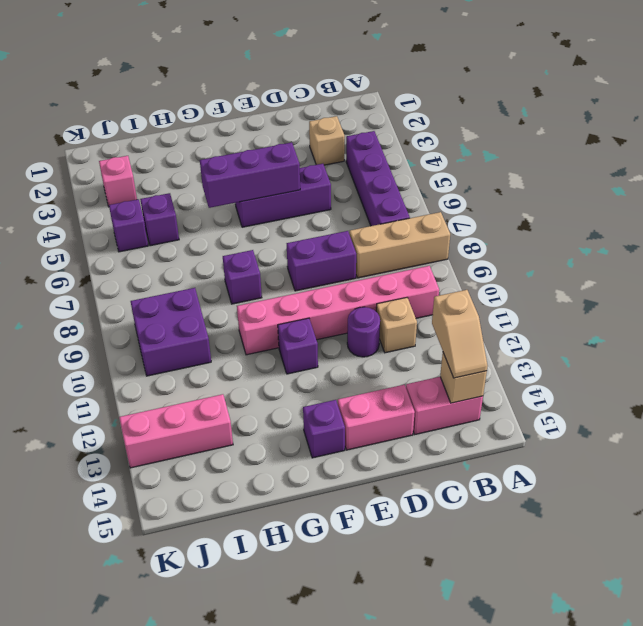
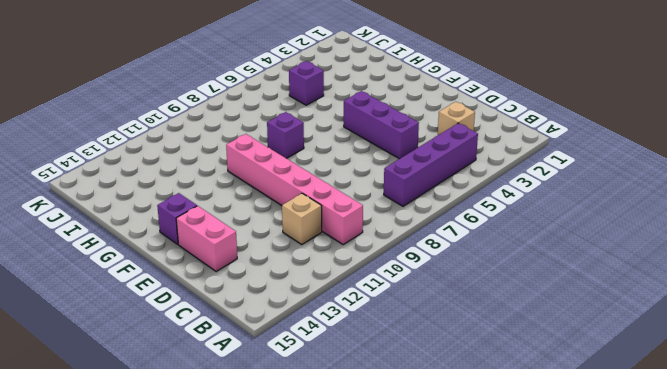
none -> tan brick A8:C8 level 1
none -> pink brick B14:C14 level 1
none -> purple brick D8:E8 level 1

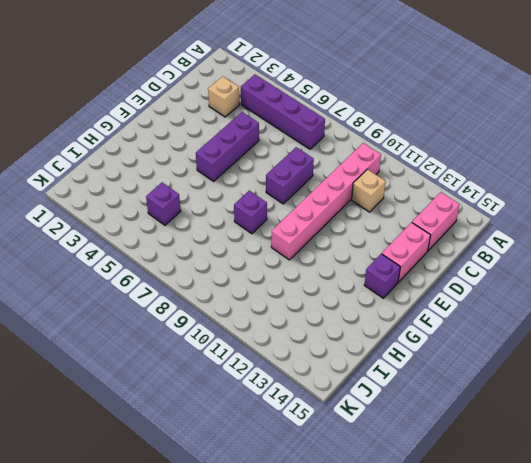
none -> tan brick A8:C8 level 1
none -> purple round brick D11 level 1
none -> purple brick F11 level 1

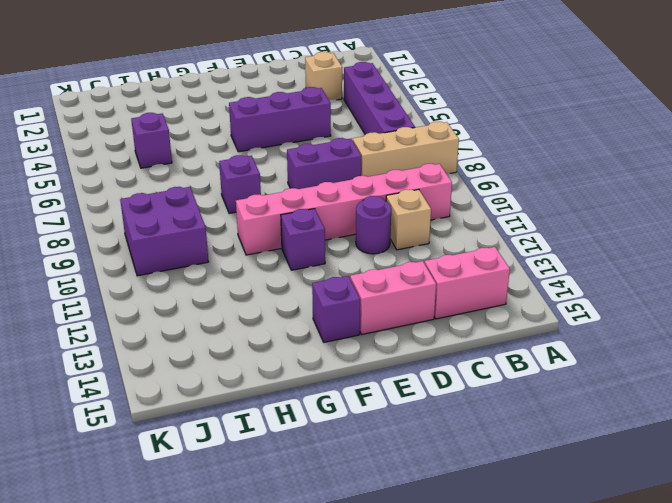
none -> pink brick I13:K13 level 1
none -> pink brick J3 level 1
none -> purple brick J5 level 1

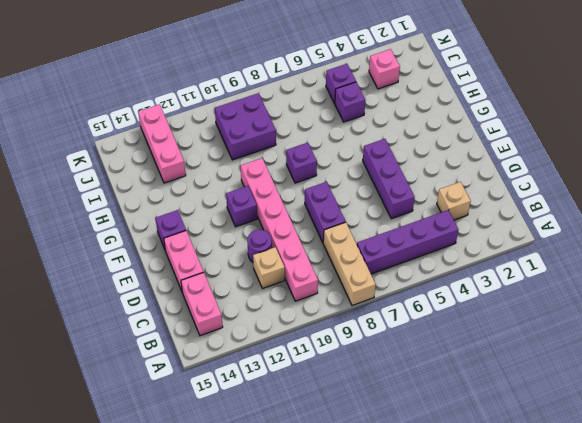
none -> tan brick B14 level 2
none -> purple brick E5:G5 level 2
none -> tan slope B13:B14 level 3 top 13

